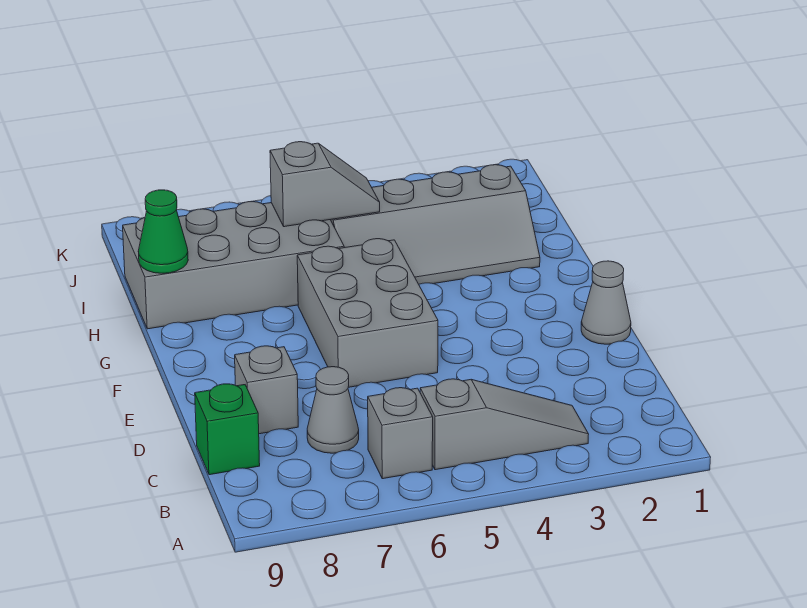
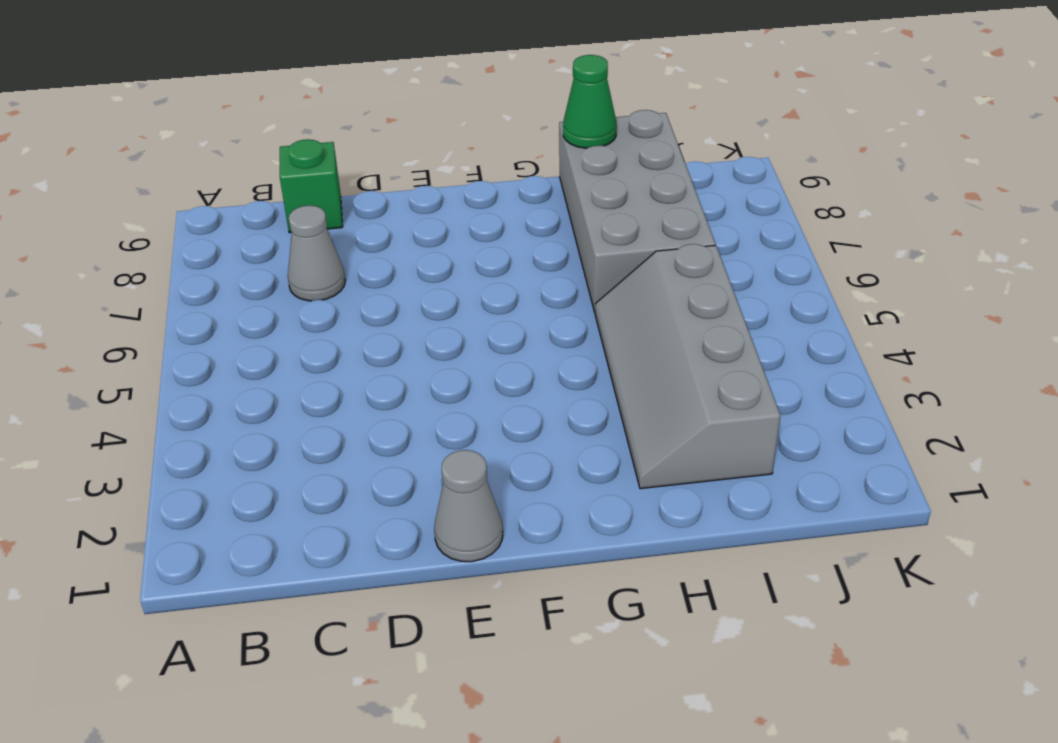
none -> grey slope B3:B5 level 1 top 5
none -> grey brick B6 level 1

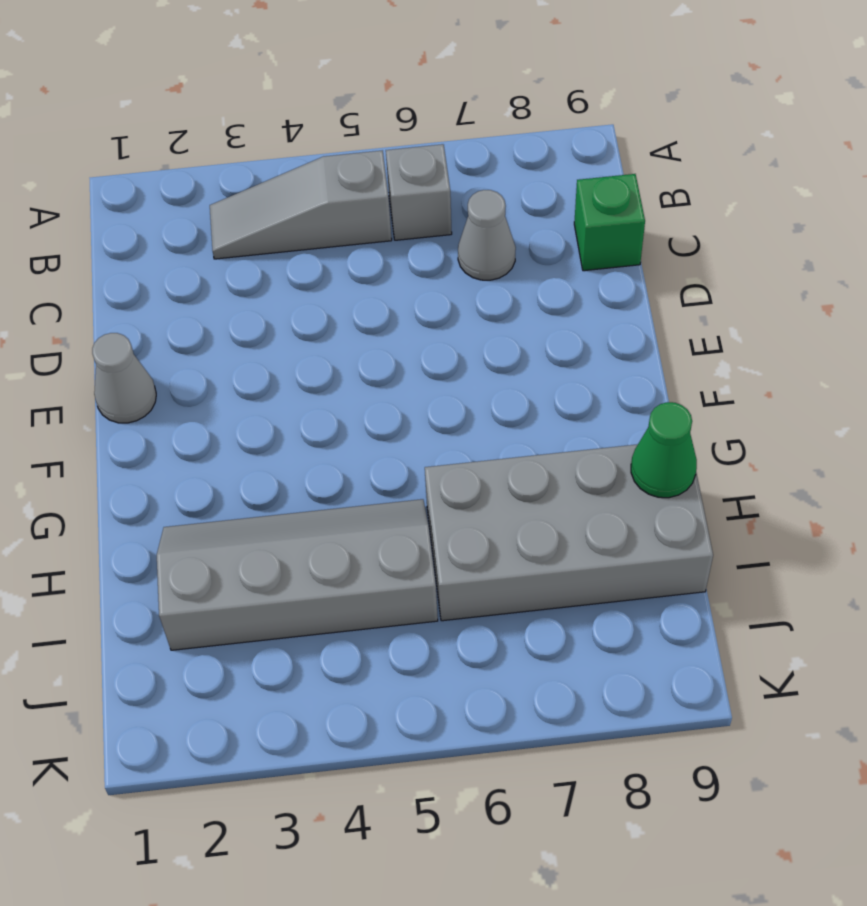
none -> grey brick D8 level 1
none -> grey brick E5:G6 level 1

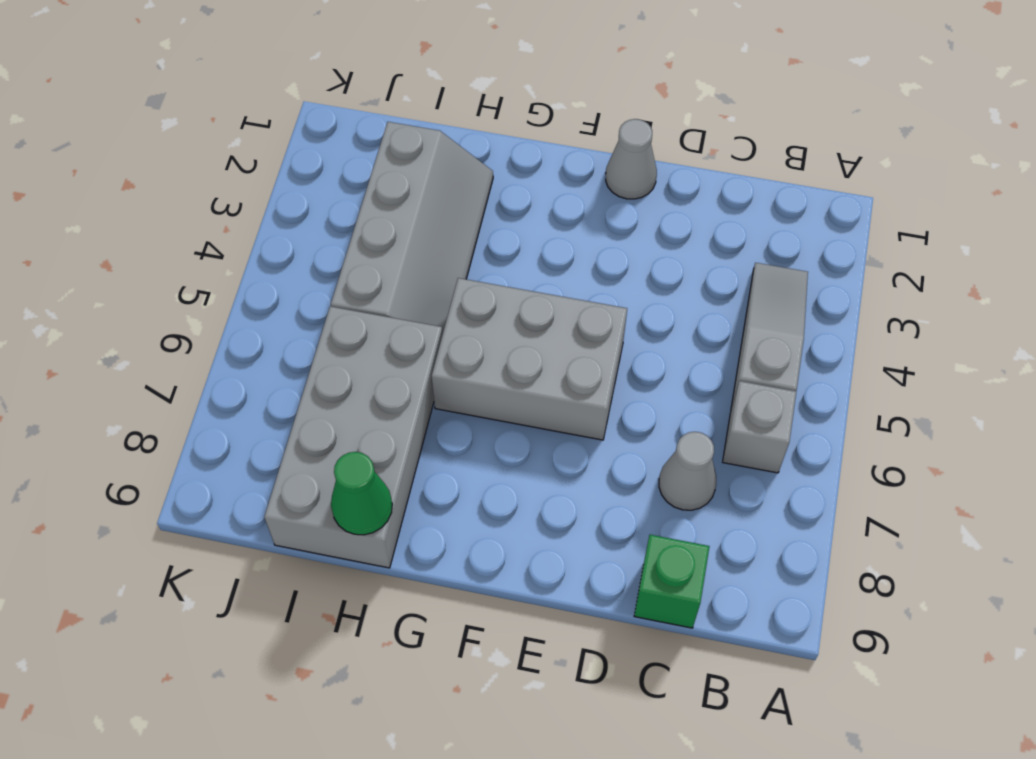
none -> grey brick D8 level 1
none -> grey slope I5:I6 level 2 top 6

